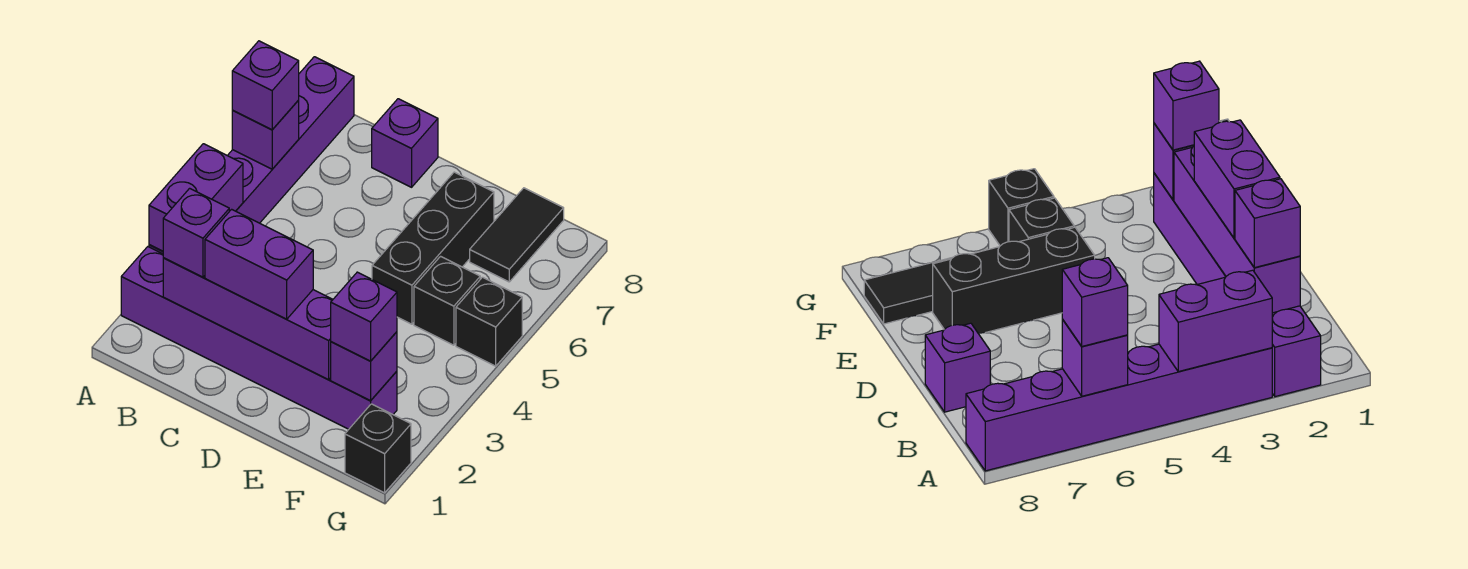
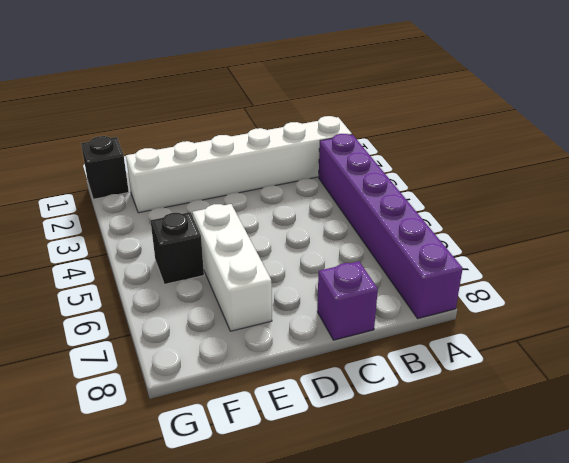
white brick A2:F2 level 1 -> purple brick A2:F2 level 1
white brick E5:E7 level 1 -> black brick E5:E7 level 1
none -> black tile F7:F8 level 1
none -> black brick G5 level 1
none -> purple brick A3:A4 level 2

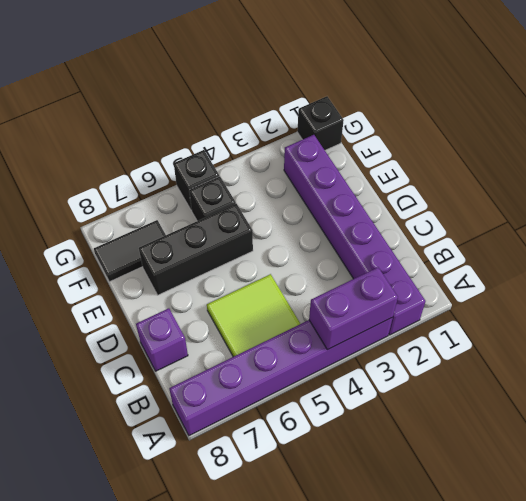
lime tile B5:C6 level 1 -> none
none -> purple brick A6 level 2
none -> purple brick B2:E2 level 2
none -> purple brick F2 level 2

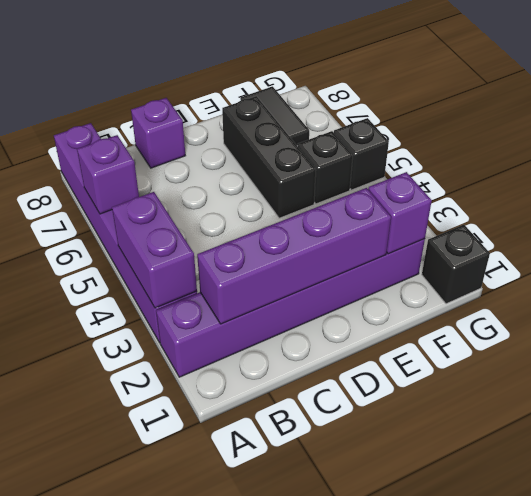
none -> purple brick A6 level 3
none -> purple brick B2 level 3
none -> purple brick C2:D2 level 3

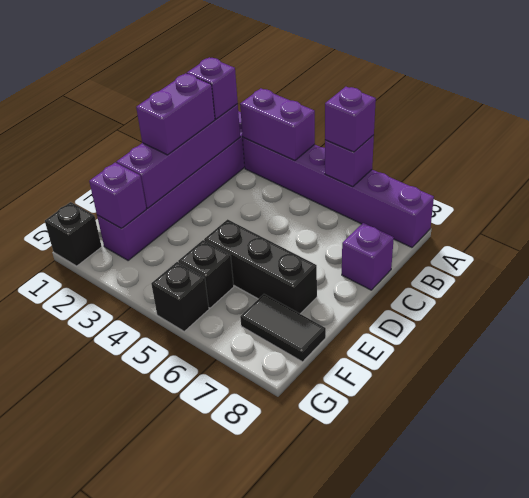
none -> purple brick F2 level 3

